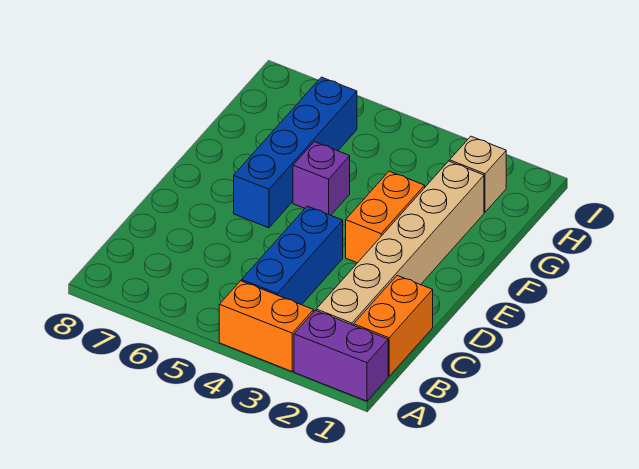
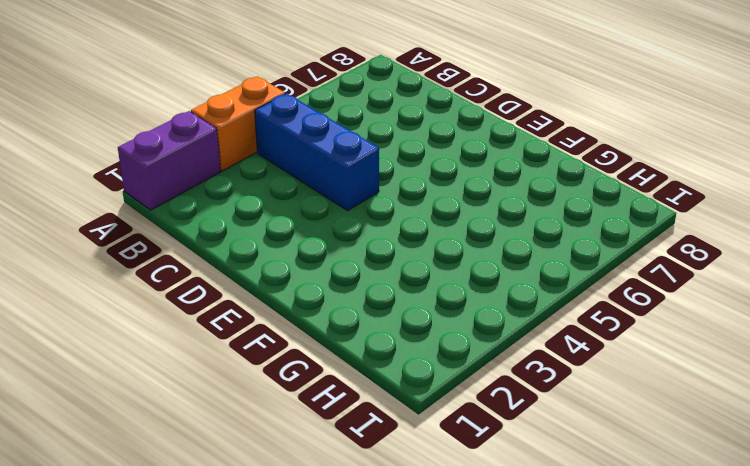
none -> orange brick B1:C1 level 1
none -> tan brick B2:G2 level 1

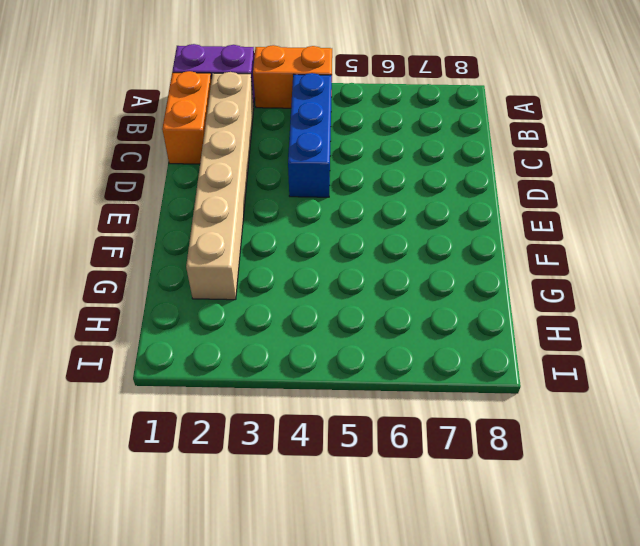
none -> orange brick E3:F3 level 1
none -> blue brick E6:H6 level 1

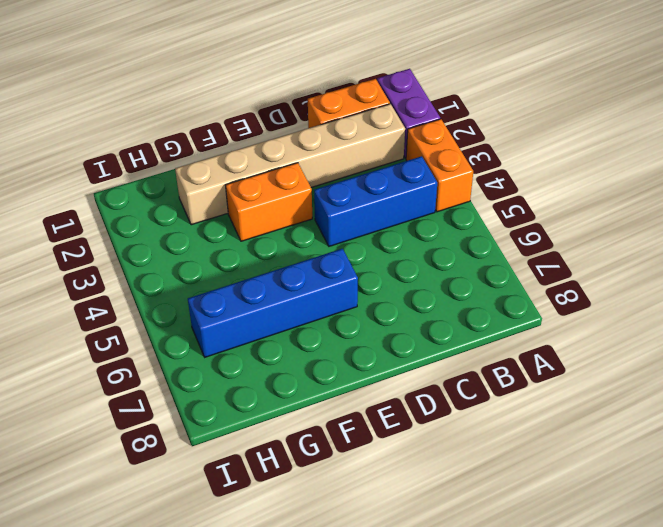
none -> purple brick F5 level 1
none -> tan brick H2 level 1

